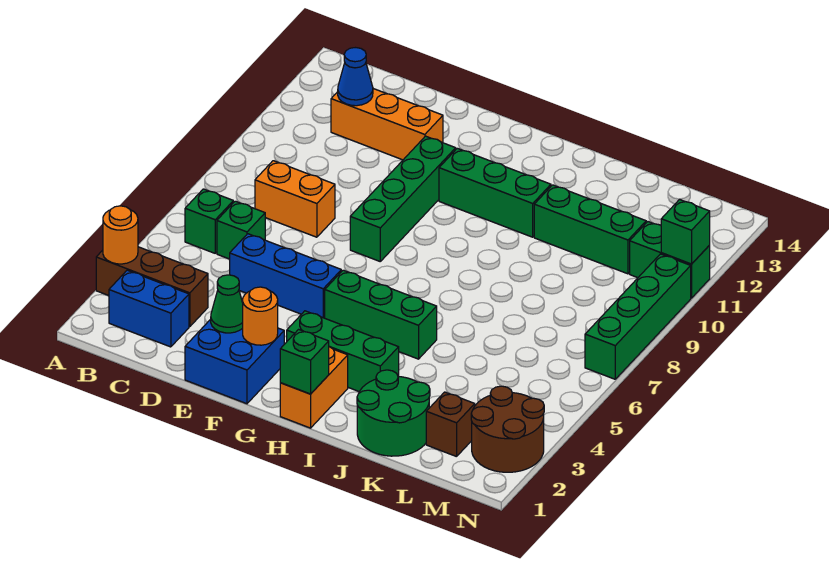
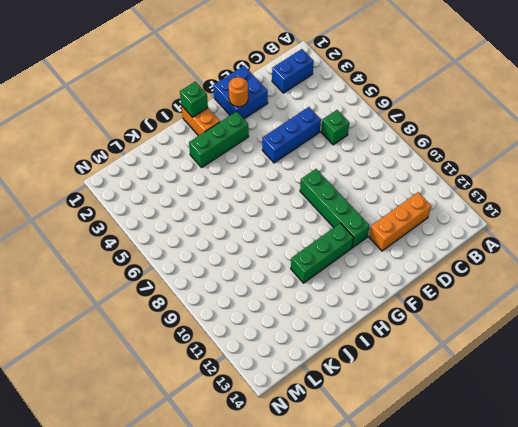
none -> brown brick A3:C3 level 1
none -> green brick B6 level 1
none -> orange brick C8:D8 level 1

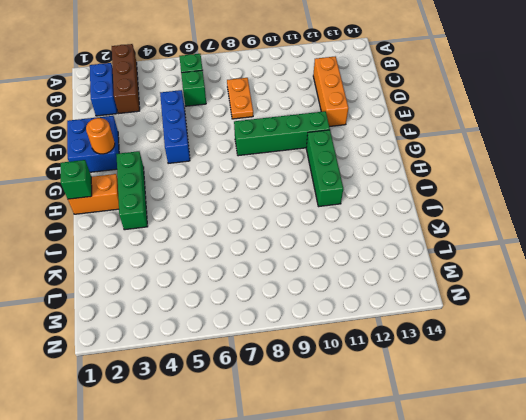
orange plate C8:D8 level 1 -> orange brick C8:D8 level 1
none -> green brick G5:I5 level 1
none -> green round brick J1:K2 level 1
none -> green brick J11:L11 level 1

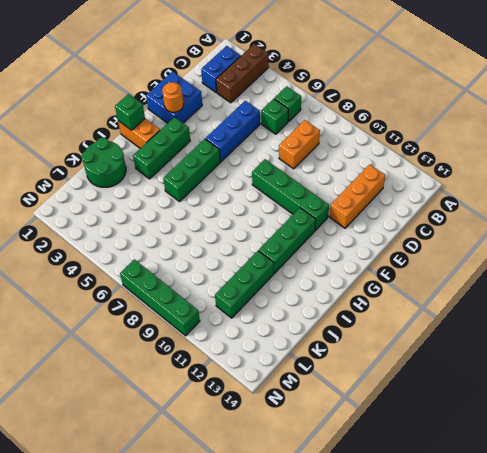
none -> brown brick L2 level 1
none -> brown round brick M2:N3 level 1
none -> green brick M11:N11 level 1

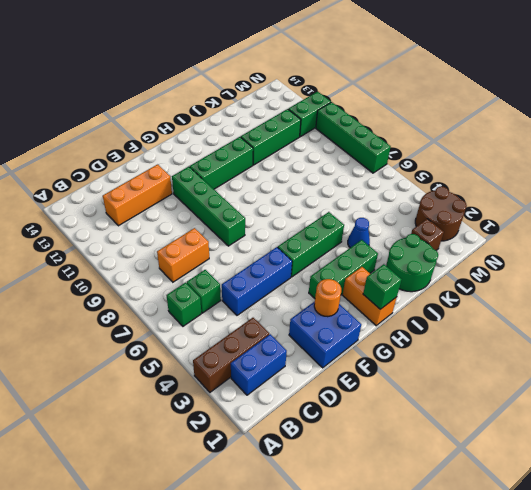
blue cone J4 level 1 -> blue cone C12 level 2
none -> orange round brick A3 level 2
none -> green cone E2 level 2
none -> green brick N11 level 2

